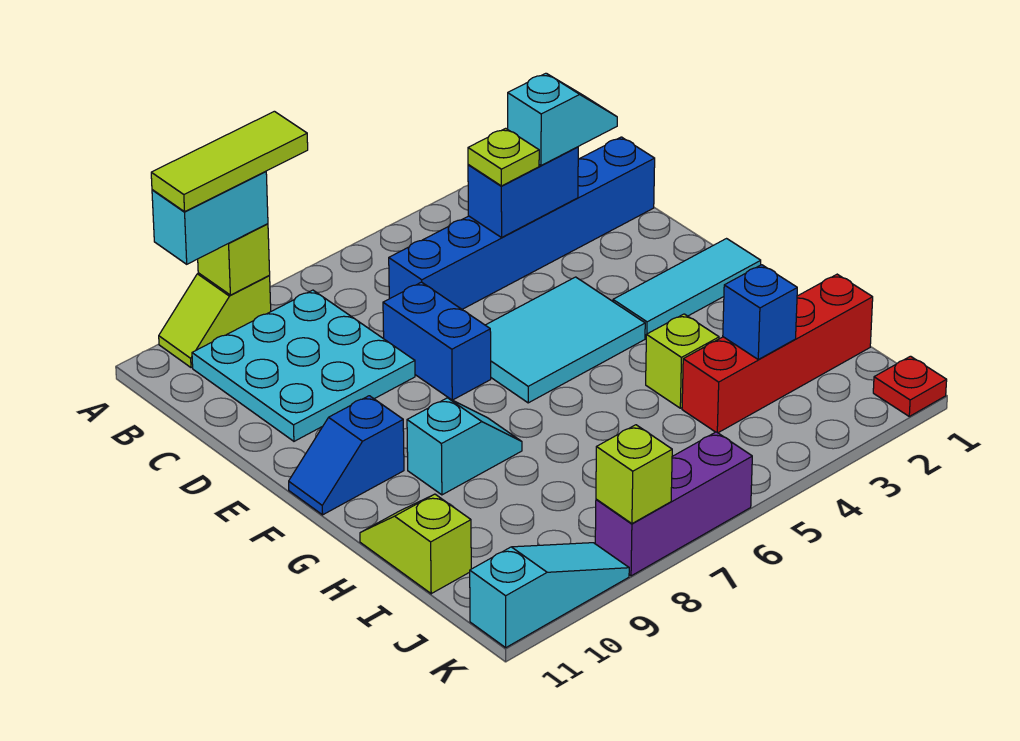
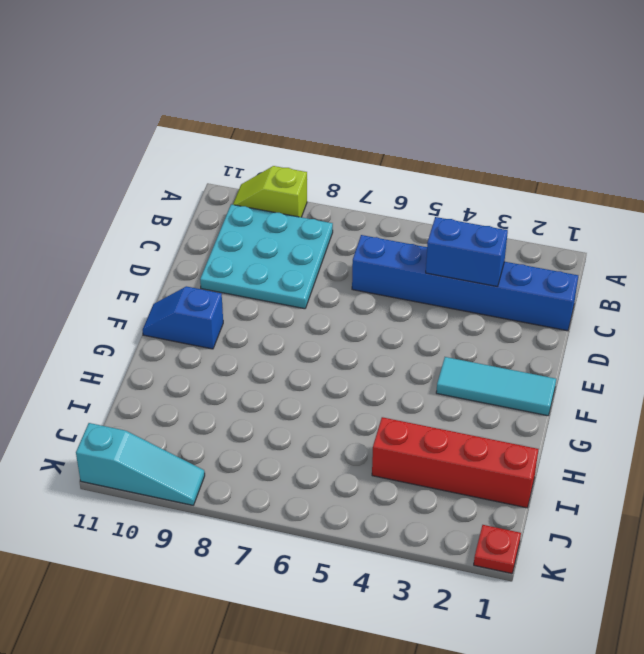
none -> blue brick D7:E7 level 1
none -> cyan tile E4:F6 level 1
none -> cyan slope G8:G9 level 1 top 9

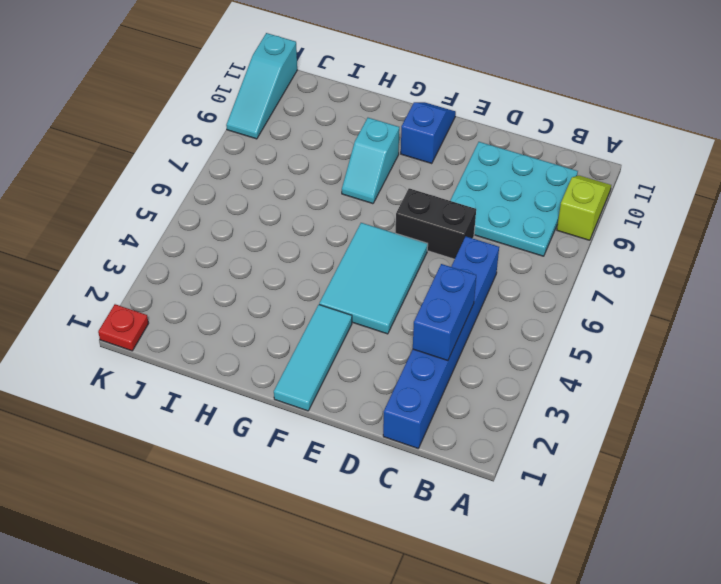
black brick D7:E7 level 1 -> blue brick D7:E7 level 1
none -> lime brick H4 level 1
none -> lime slope H11:I11 level 1 top I
none -> red brick I1:I4 level 1

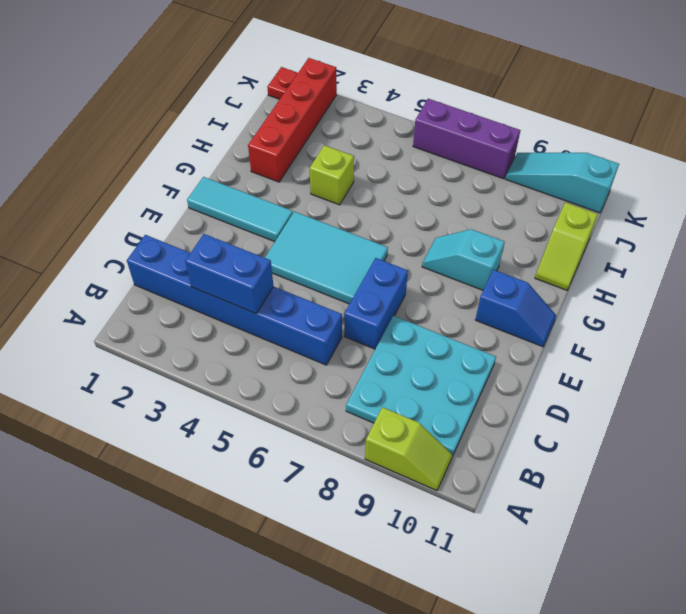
red brick H2:K2 level 1 -> red brick I1:I4 level 1
none -> lime brick A9 level 2
none -> blue brick I3 level 2
none -> lime brick K8 level 2

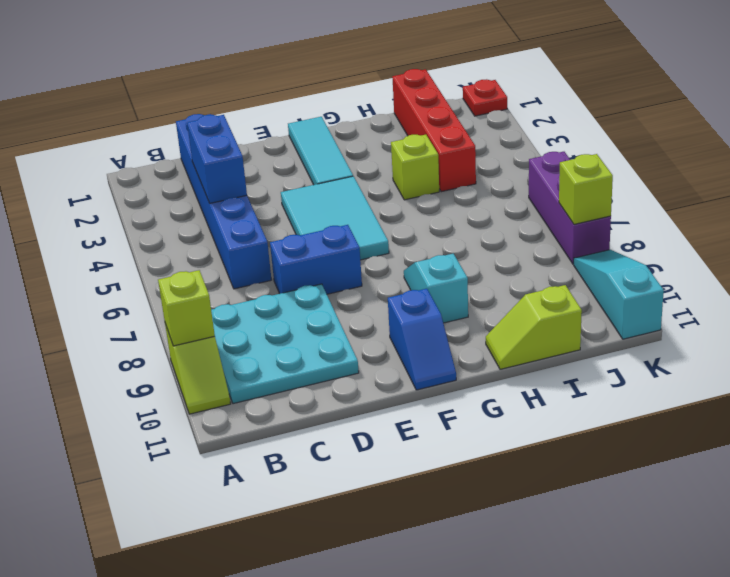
none -> blue brick I3 level 2
none -> cyan brick A9:A10 level 3
none -> cyan slope C2:C3 level 3 top 3

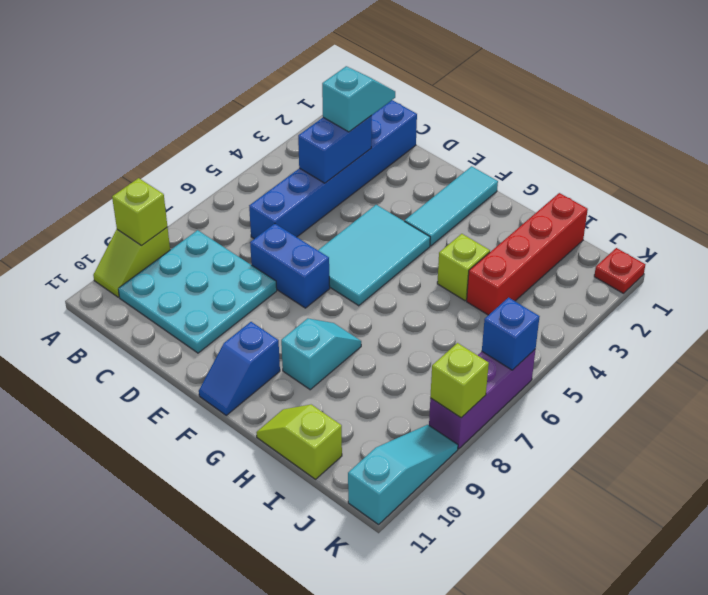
blue brick K6 level 2 -> blue brick I3 level 2
none -> cyan brick A9:A10 level 3
none -> lime plate C4 level 3
none -> lime tile A8:A10 level 4

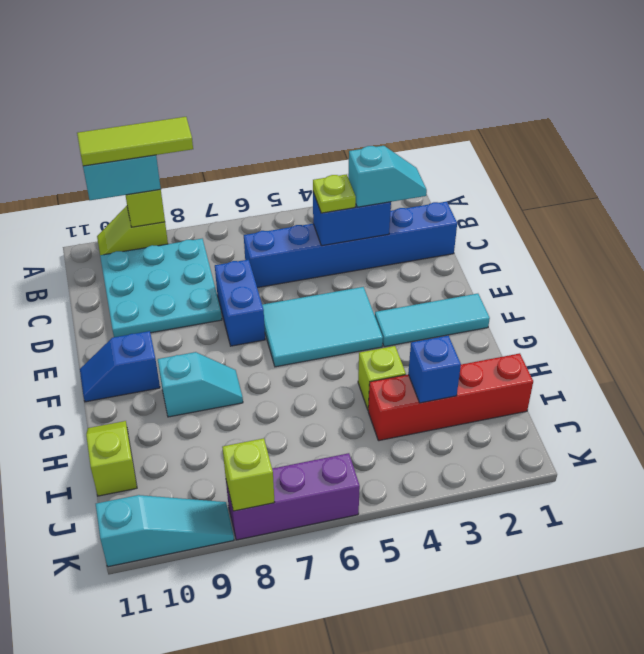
none -> red plate K1 level 1

